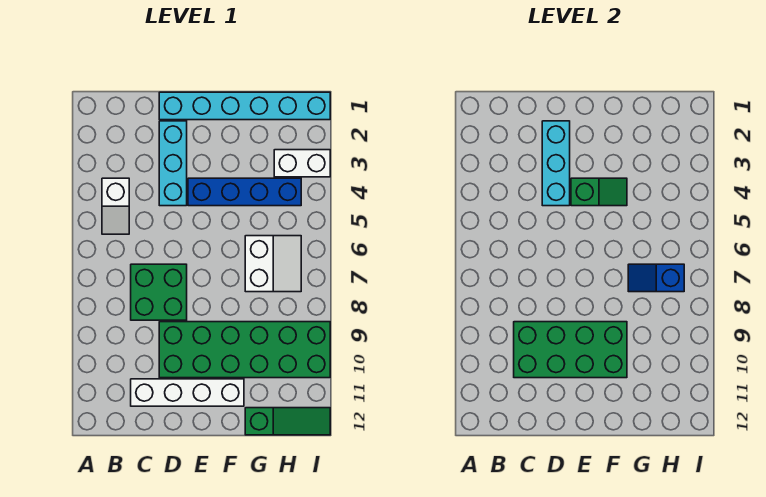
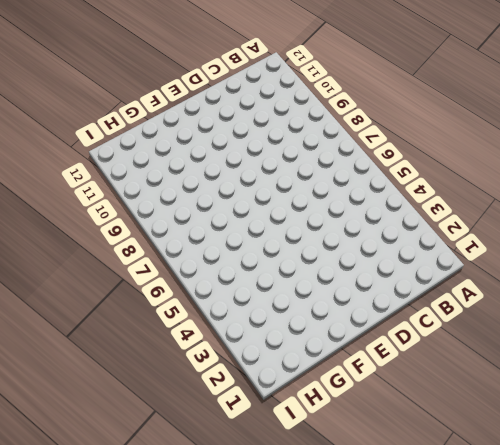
none -> white slope B4:B5 level 1 top 4
none -> green brick C7:D8 level 1
none -> white brick C11:F11 level 1

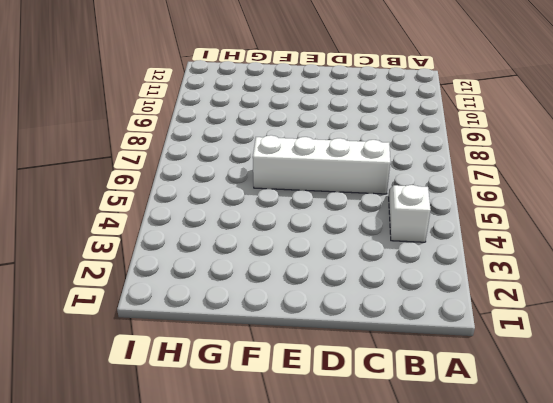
white brick C6:F6 level 1 -> white brick C11:F11 level 1
none -> green brick C7:D8 level 1
none -> cyan brick D1:I1 level 1
none -> cyan brick D2:D4 level 1

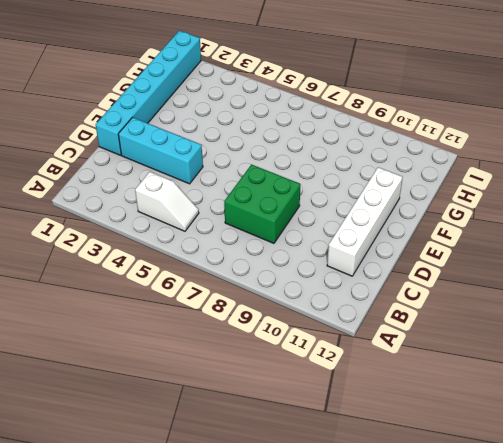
none -> green brick D9:I10 level 1
none -> blue brick E4:H4 level 1
none -> white slope G6:H7 level 1 top G

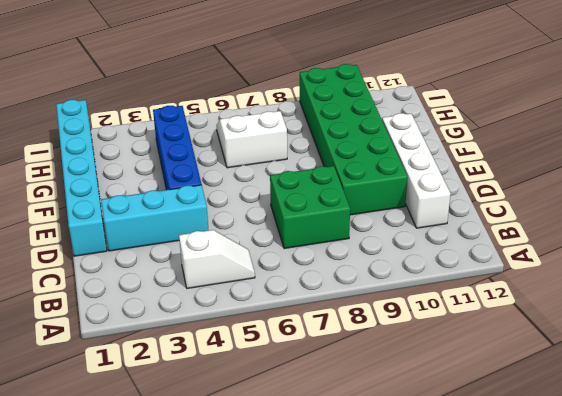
none -> green slope G12:I12 level 1 top G
none -> white brick H3:I3 level 1
none -> green brick C9:F10 level 2

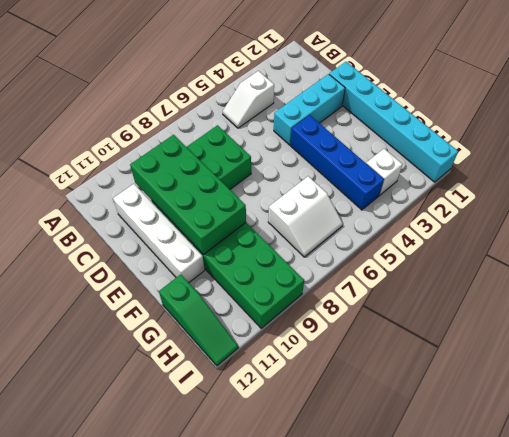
white brick H3 level 1 -> white brick H3:I3 level 1
none -> cyan brick D2:D4 level 2
none -> green slope E4:F4 level 2 top E
none -> blue slope G7:H7 level 2 top H

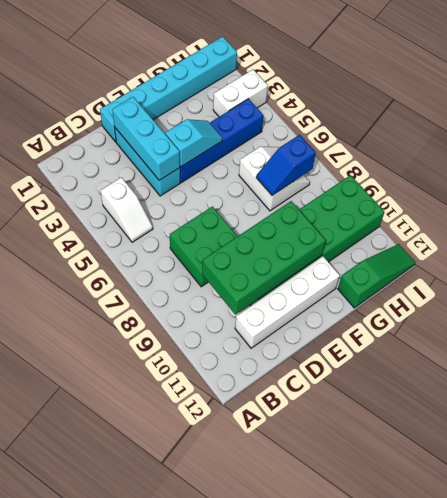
cyan slope E4:F4 level 2 top E -> green slope E4:F4 level 2 top E

